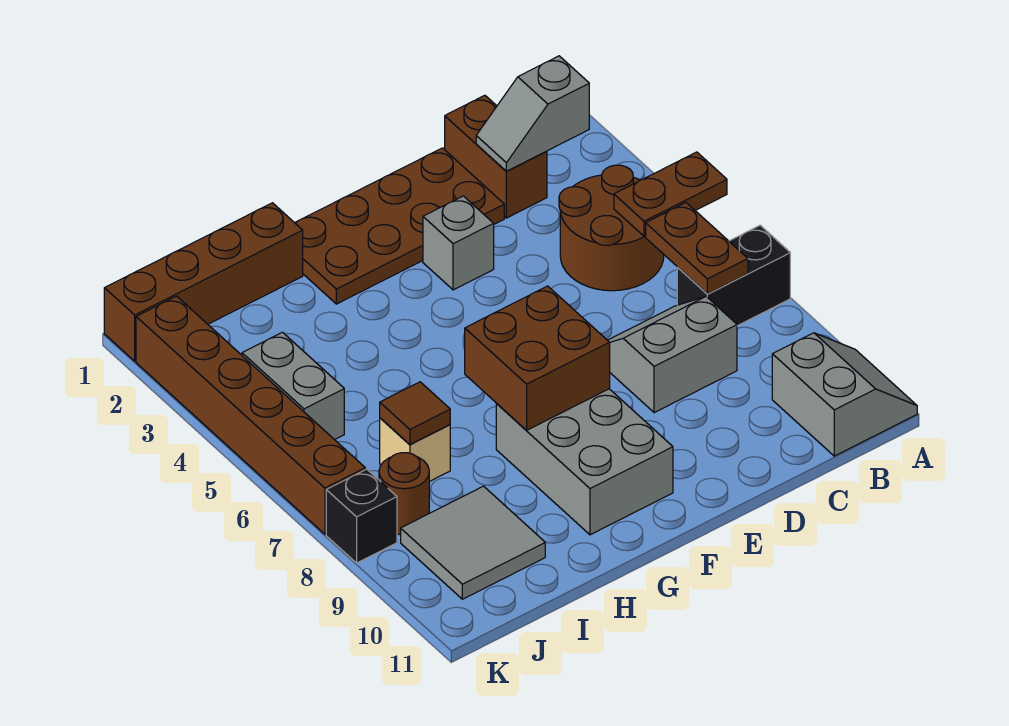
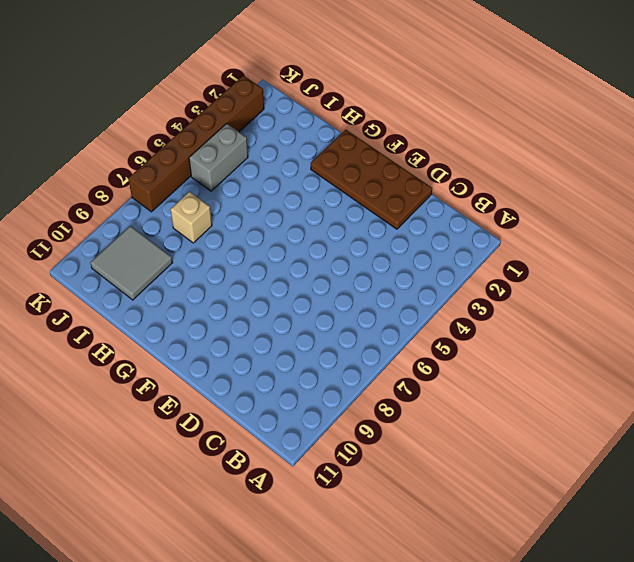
none -> black brick A7:B7 level 1
none -> grey slope A10:B11 level 1 top B
none -> brown round brick B4:C5 level 1

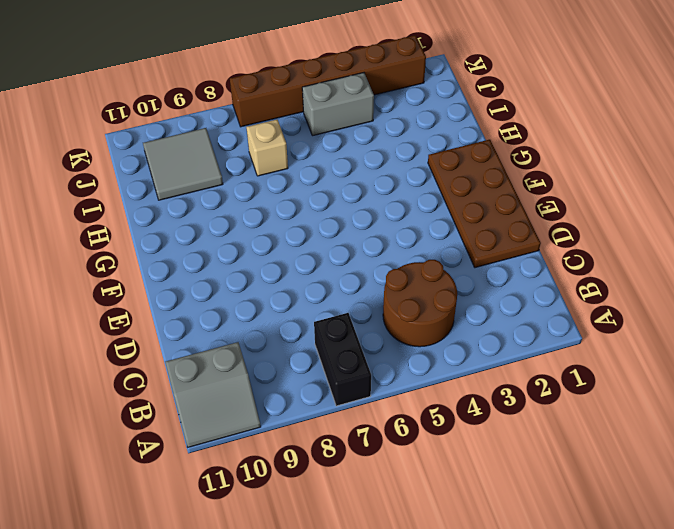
none -> brown brick C1:C2 level 1
none -> grey slope C7:D8 level 1 top 8
none -> grey brick E3 level 1

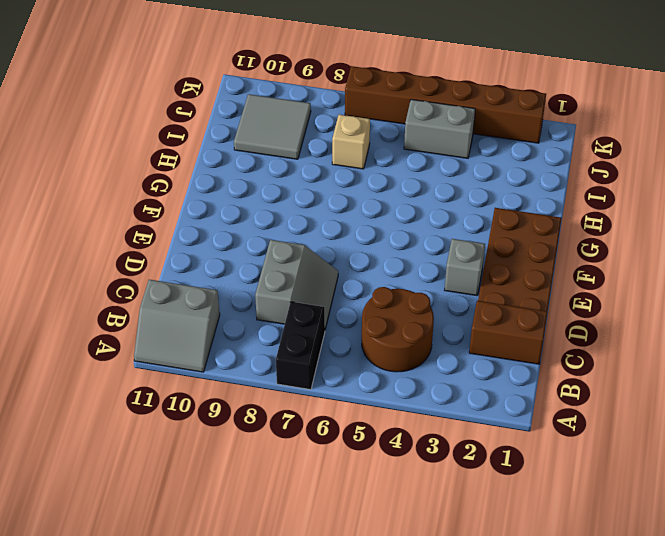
none -> grey brick F8:G10 level 1
none -> brown brick H1:K1 level 1
none -> brown round brick J8 level 1

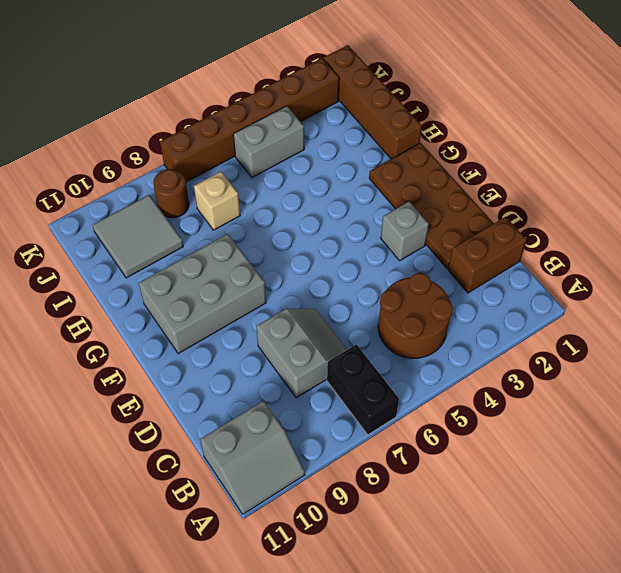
none -> black brick K8 level 1
none -> brown plate A5:B5 level 2
none -> grey slope B2:C2 level 2 top B

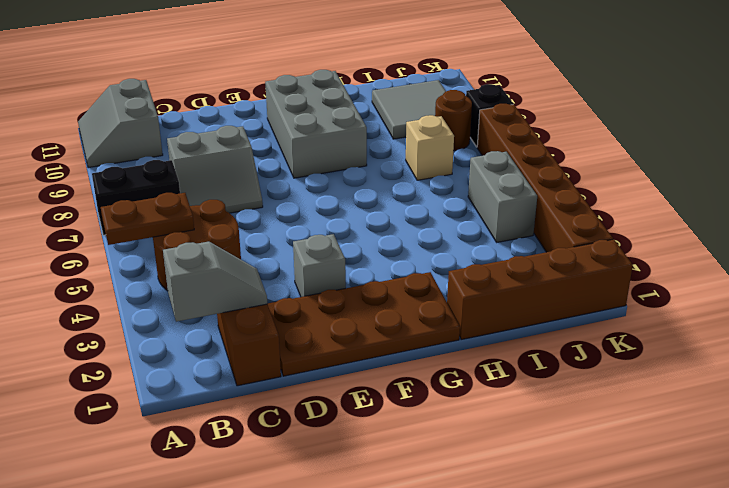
none -> brown plate B6:B7 level 2
none -> brown brick F7:G8 level 2
none -> brown tile I7 level 2

